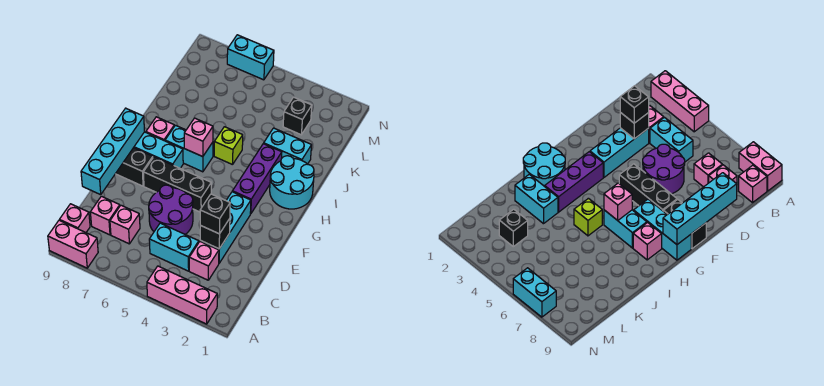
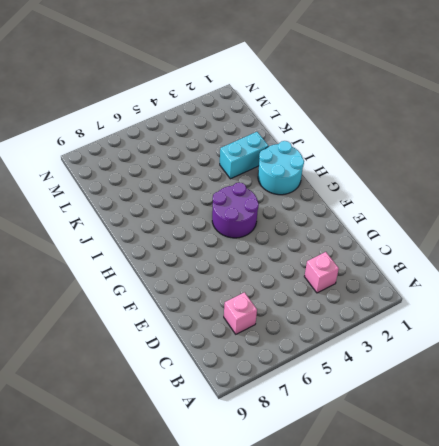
purple round brick G4:H5 level 1 -> purple round brick D5:E6 level 1
none -> pink brick A2:A4 level 1
none -> pink brick A8:A9 level 1
none -> pink brick B9 level 1

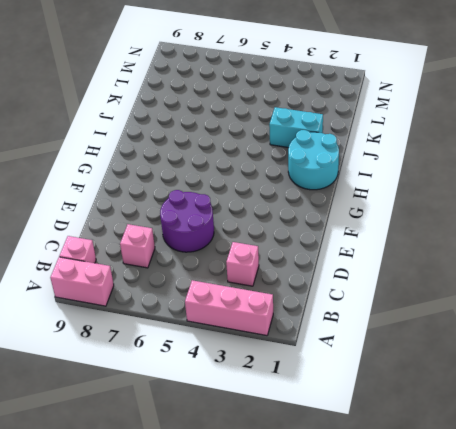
none -> cyan brick C4:C5 level 1
none -> pink brick C8 level 1
none -> cyan brick D3:F3 level 1

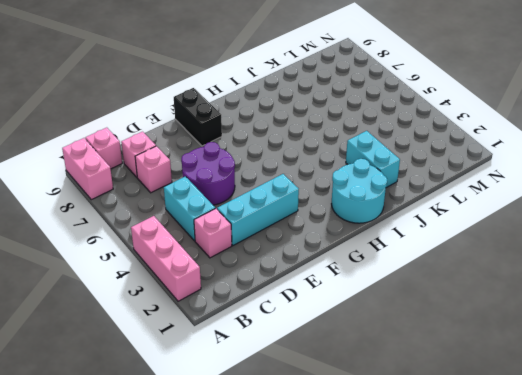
none -> black brick F5:F7 level 1
none -> purple brick G3:I3 level 1
none -> cyan brick G7:G9 level 1

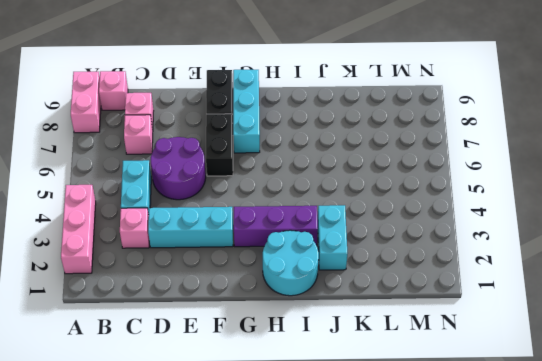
black brick F6:F7 level 1 -> black brick F5:F7 level 1
none -> cyan brick H6:H7 level 1
none -> pink brick H8 level 1
none -> lime brick I5 level 1

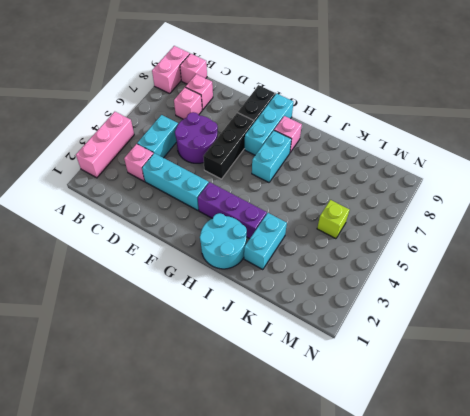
lime brick L5 level 1 -> lime brick I5 level 1
none -> black brick L3 level 1
none -> cyan brick N6:N7 level 1
none -> black brick D3 level 2

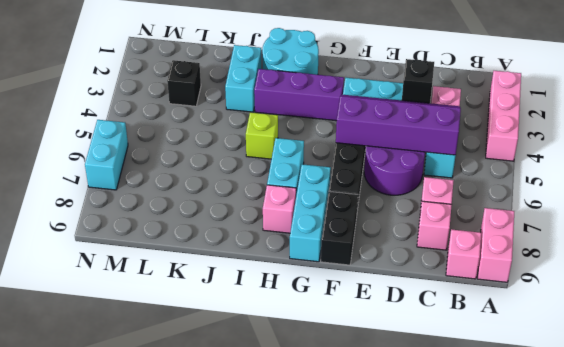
purple slope C4:F5 level 2 top 5 -> none
none -> cyan brick D9:G9 level 2
none -> pink brick H6 level 2
none -> black brick D3 level 3

